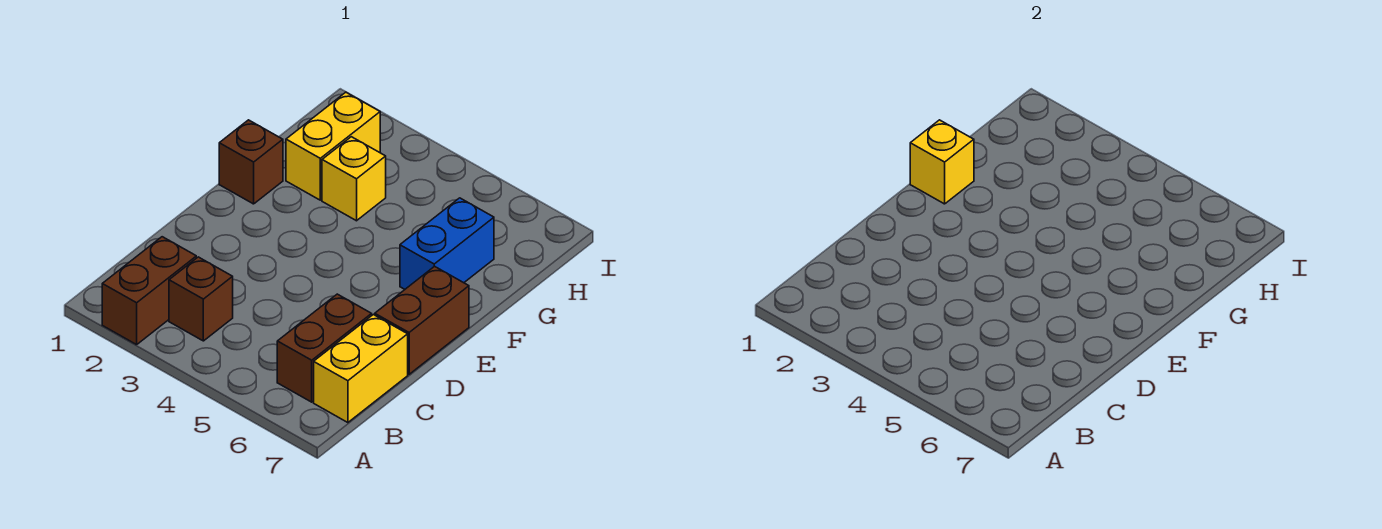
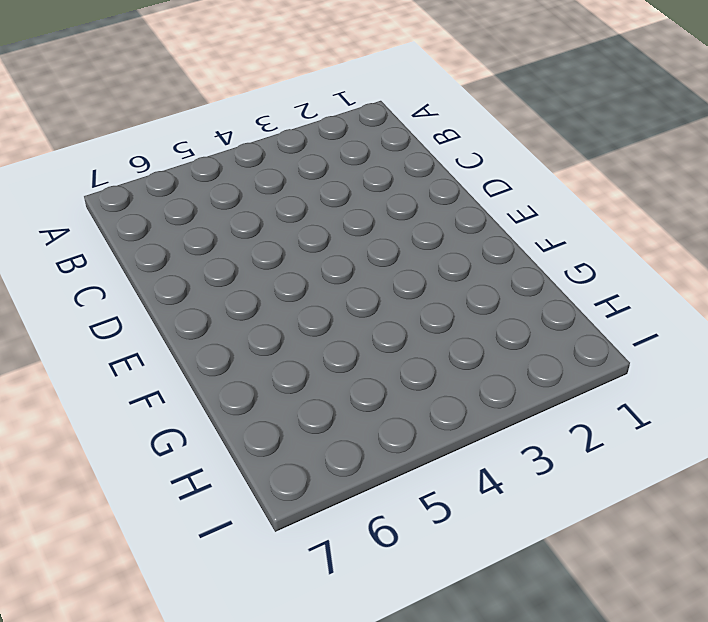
none -> brown brick A2:B2 level 1
none -> brown brick B3 level 1

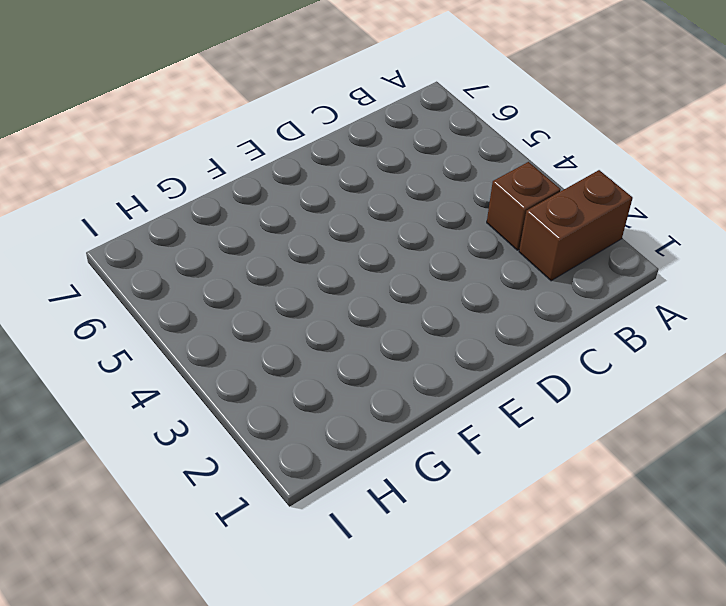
none -> brown brick B6:C6 level 1
none -> yellow brick B7:C7 level 1

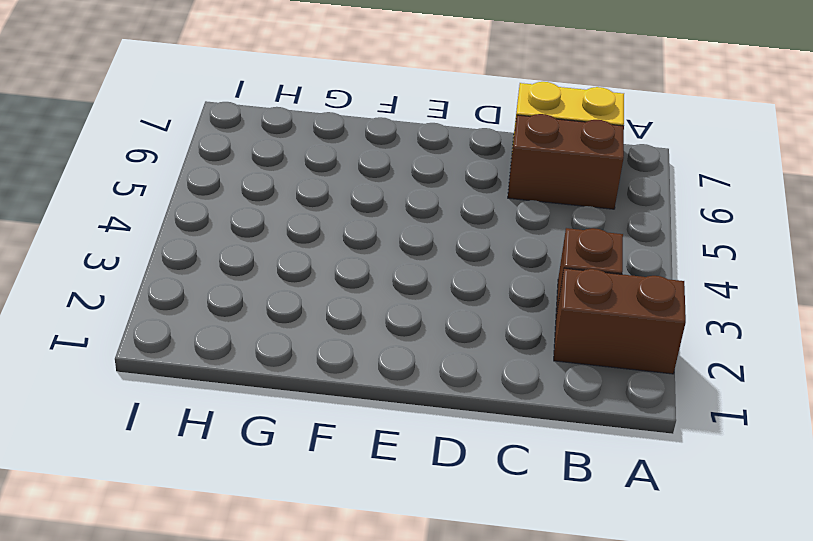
none -> brown brick D7:E7 level 1
none -> brown brick F1 level 1

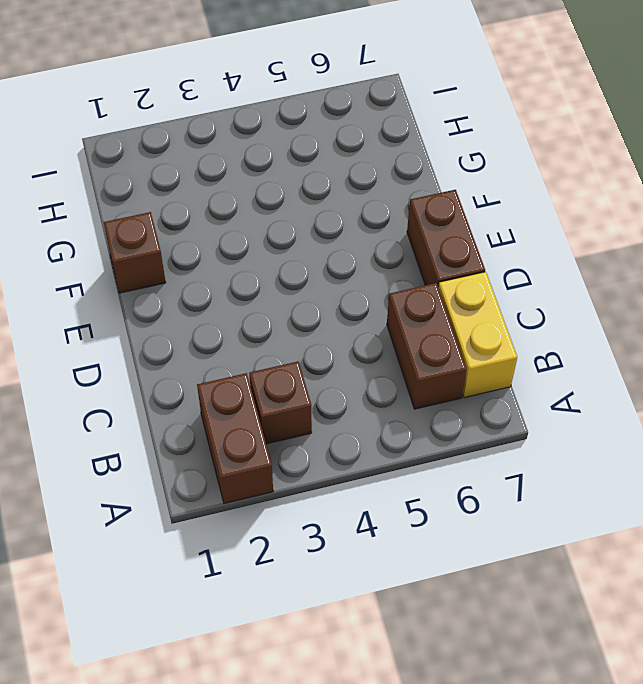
none -> blue brick F6:G6 level 1
none -> yellow brick G2:H2 level 1

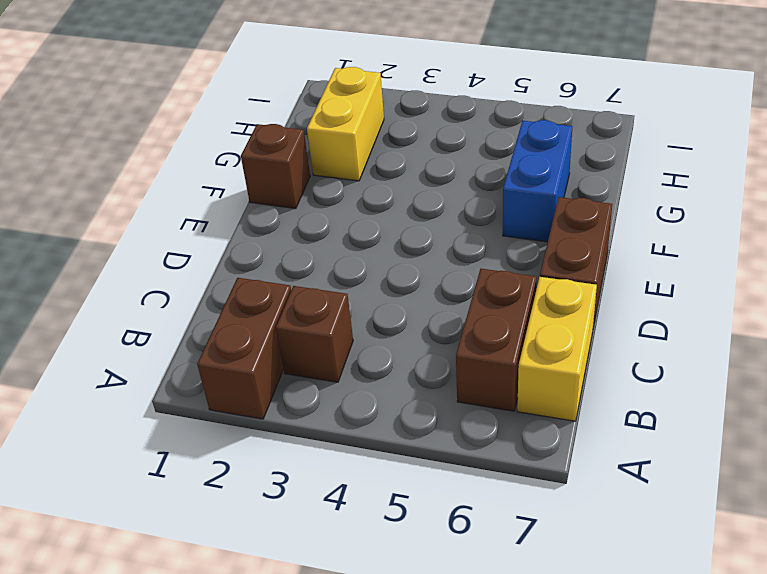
none -> yellow brick G3 level 1
none -> yellow brick F1 level 2

